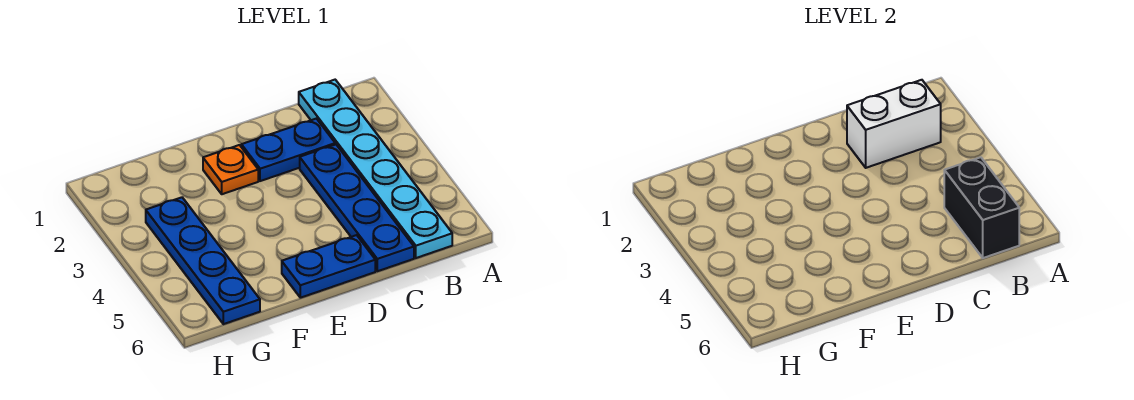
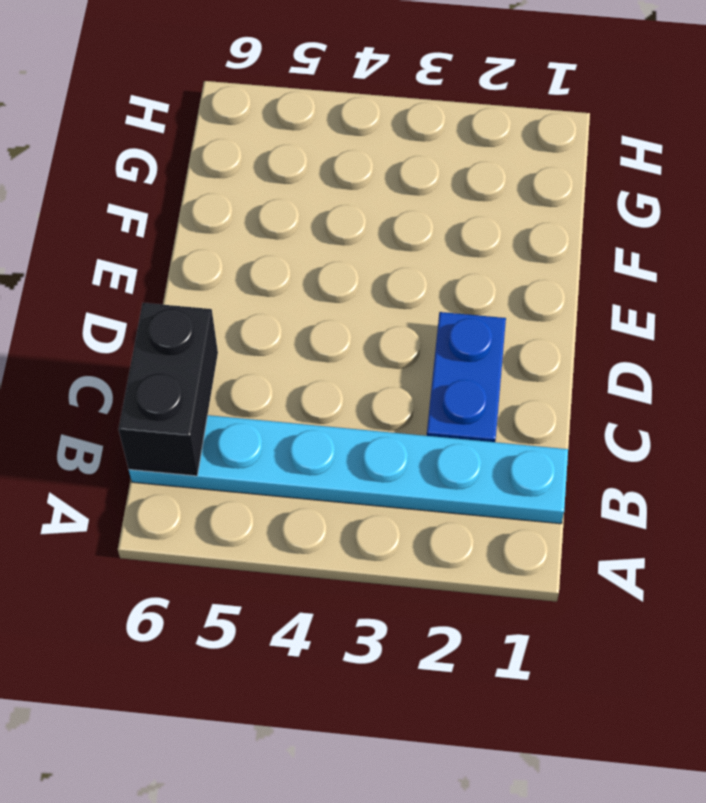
black brick B6:C6 level 2 -> black brick B5:B6 level 2
none -> blue plate C3:C6 level 1
none -> blue plate D6:E6 level 1

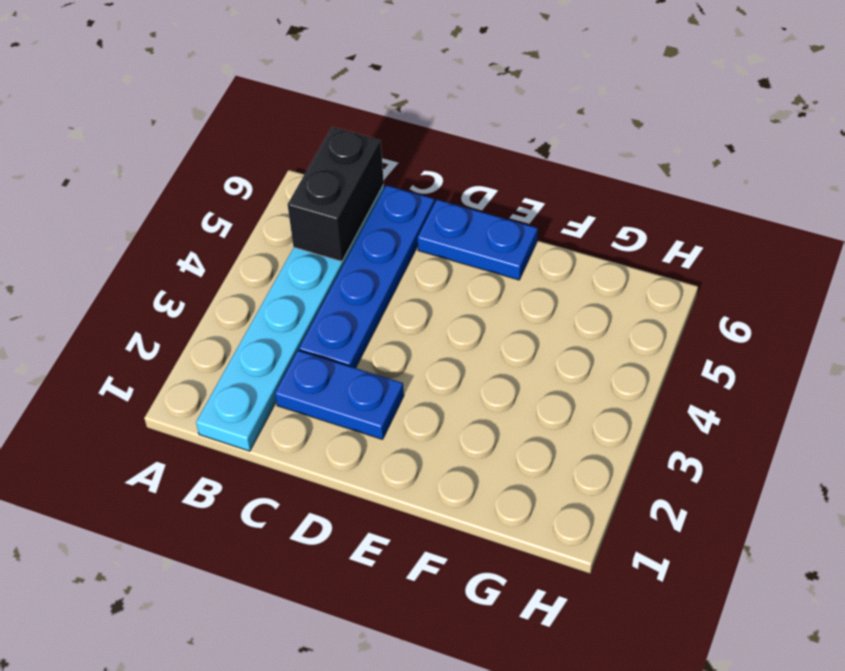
none -> orange plate E2 level 1
none -> blue plate G3:G6 level 1

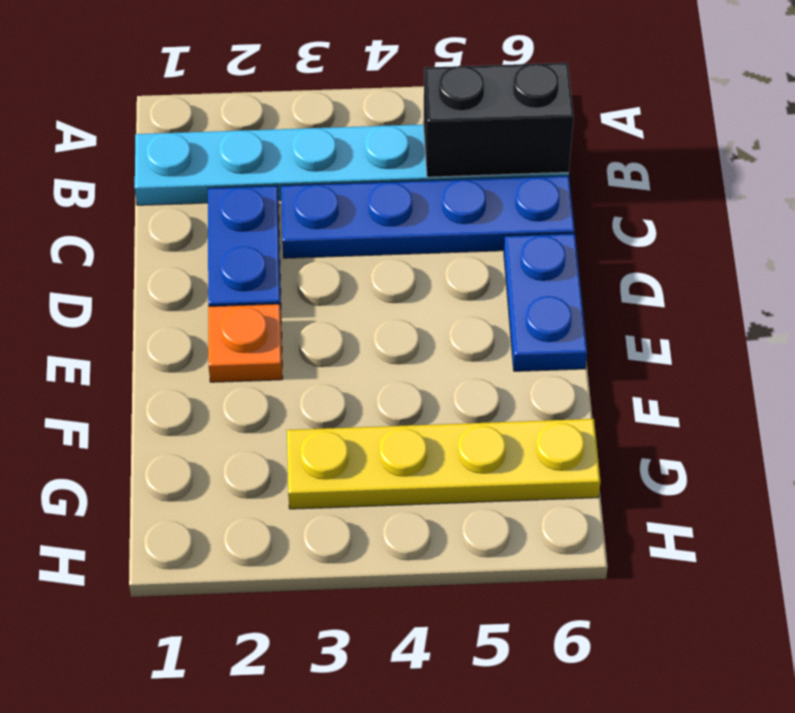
yellow plate G3:G6 level 1 -> blue plate G3:G6 level 1
none -> white brick B2:C2 level 2

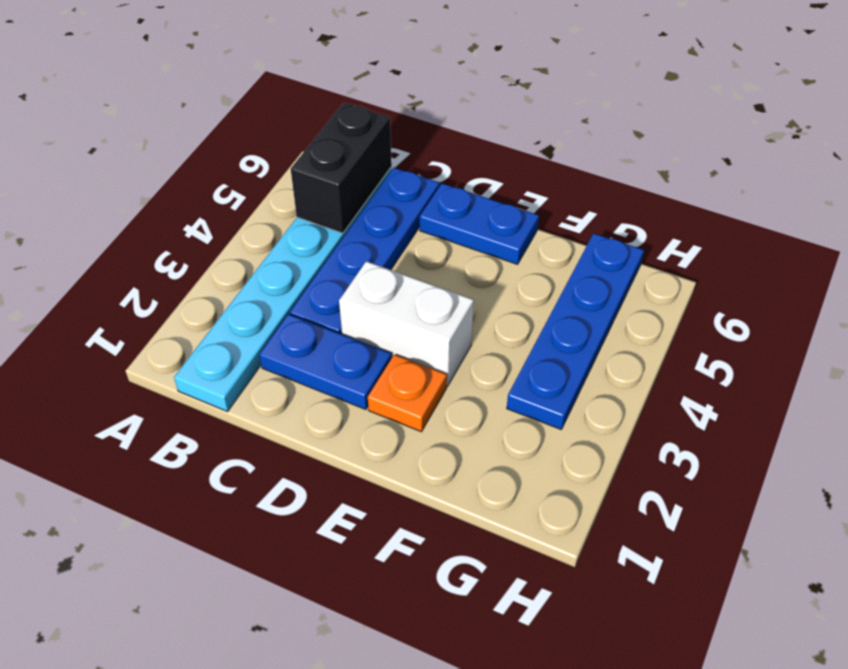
white brick D3:E3 level 1 -> white brick B2:C2 level 2

